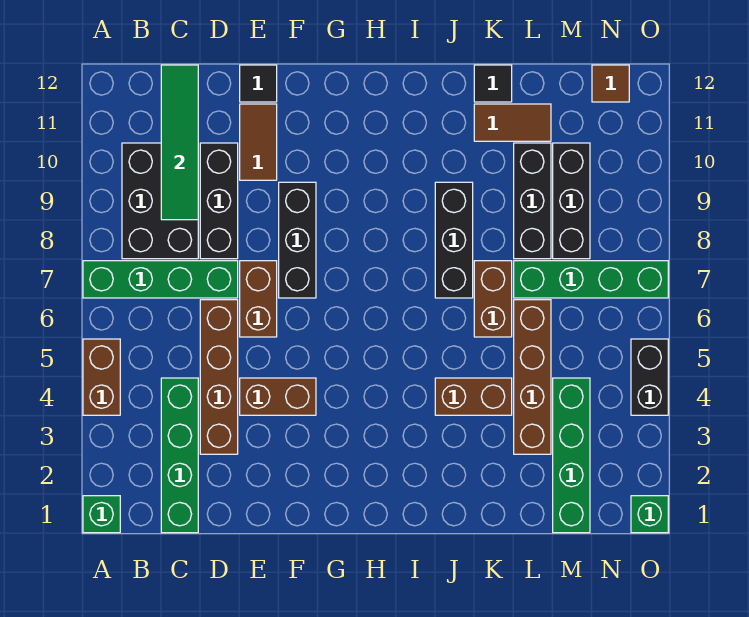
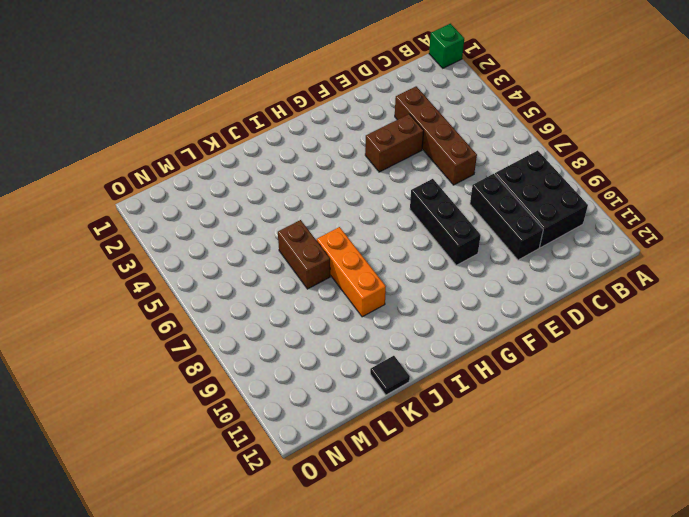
orange brick J7:J9 level 1 -> black brick J7:J9 level 1
none -> brown brick A4:A5 level 1
none -> green brick A7:D7 level 1
none -> green brick C1:C4 level 1

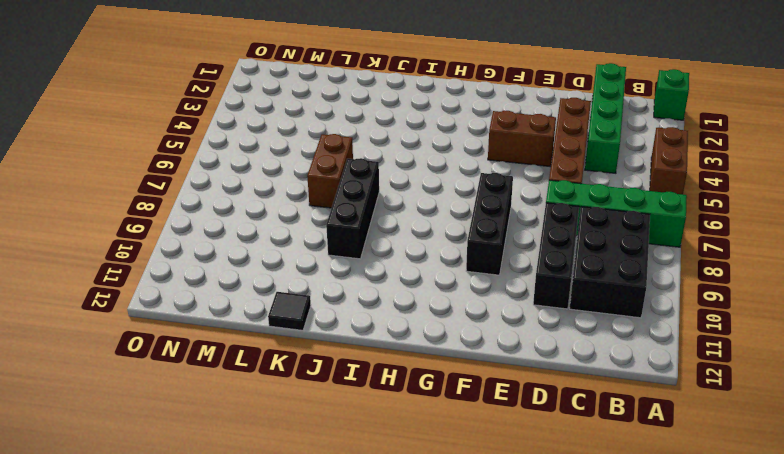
none -> brown brick E6:E7 level 1
none -> brown tile E10:E11 level 1
none -> black tile E12 level 1

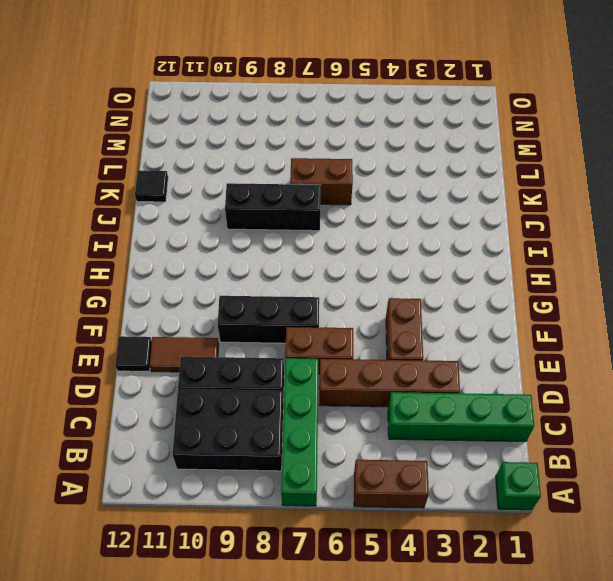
none -> brown brick J4:K4 level 1
none -> brown tile K11:L11 level 1
none -> brown brick L3:L6 level 1

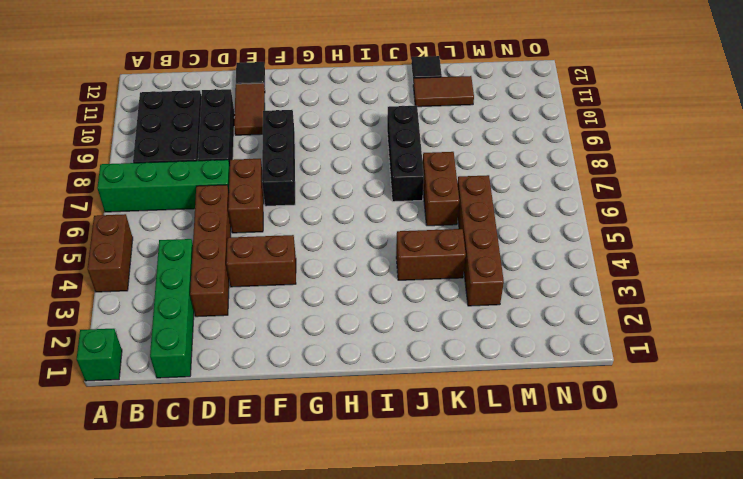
none -> green brick L7:O7 level 1
none -> black brick L8:L10 level 1
none -> green brick M1:M4 level 1

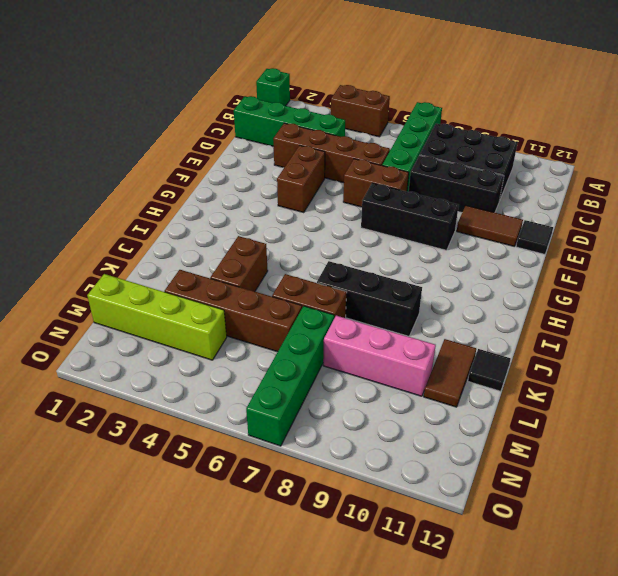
pink brick L8:L10 level 1 -> black brick L8:L10 level 1
lime brick M1:M4 level 1 -> green brick M1:M4 level 1
none -> black brick M8:M10 level 1
none -> brown tile N12 level 1
none -> green brick O1 level 1

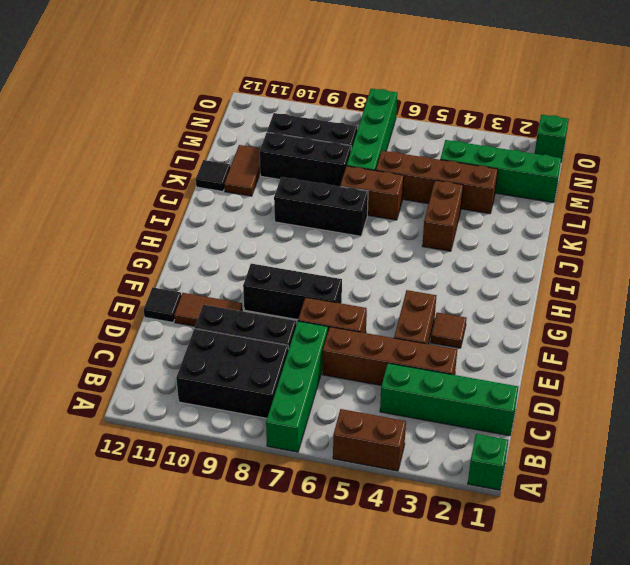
brown tile F3 level 1 -> brown tile N12 level 1
none -> black brick O4:O5 level 1
none -> green tile C9:C12 level 2

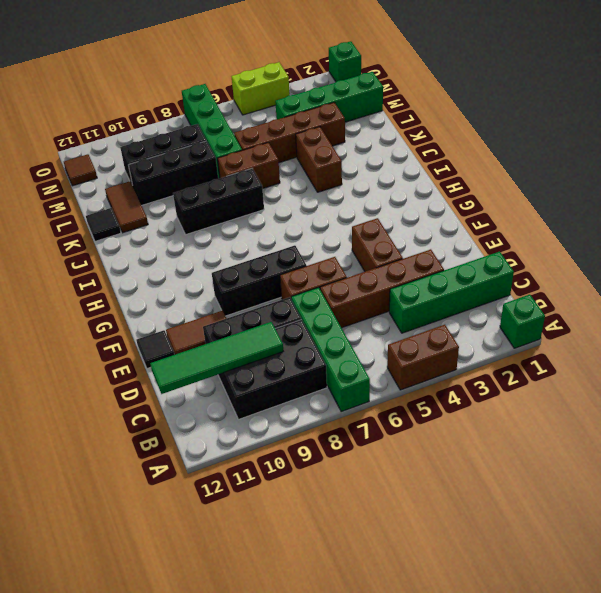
lime brick O4:O5 level 1 -> black brick O4:O5 level 1

